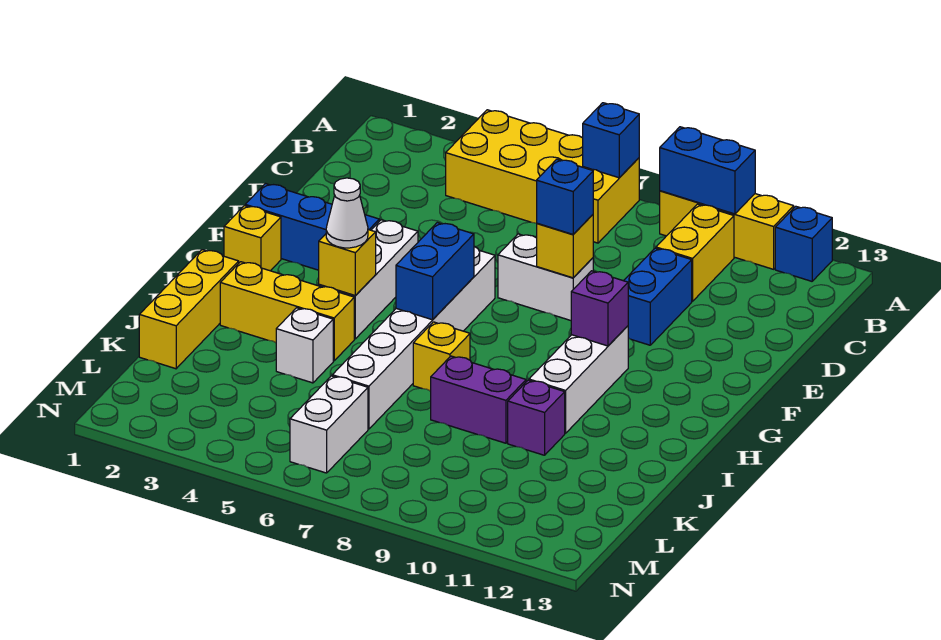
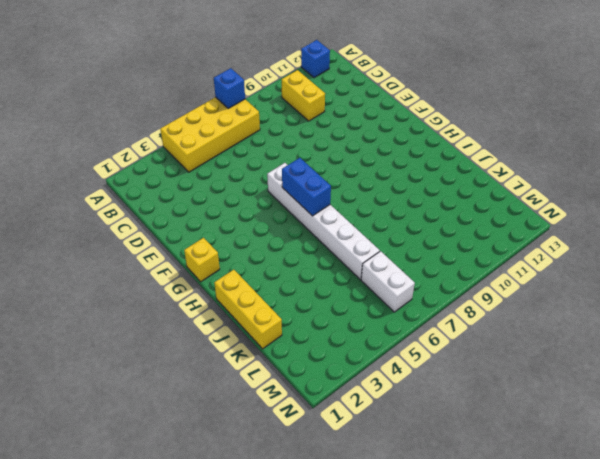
none -> yellow brick A9:A11 level 1
none -> blue brick D10:E10 level 1
none -> white brick E7:E8 level 1

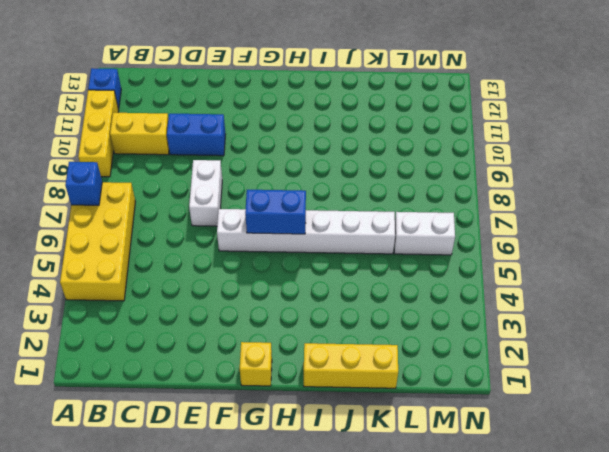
none -> blue brick F1:F3 level 1
none -> white brick F4:H4 level 1
none -> white brick G10:I10 level 1

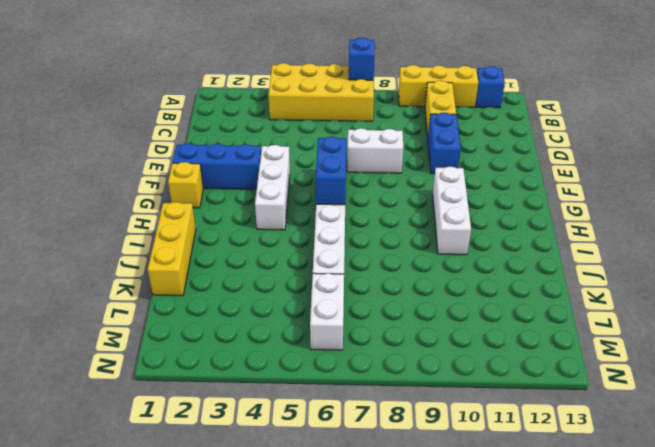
none -> yellow brick I2:I4 level 1
none -> yellow brick I7 level 1
none -> white brick J4 level 1

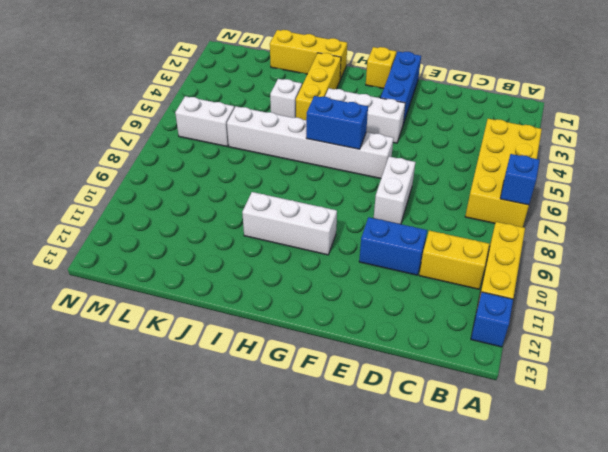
none -> yellow brick I7 level 1
none -> purple brick J8:J9 level 1
none -> purple brick J10 level 1

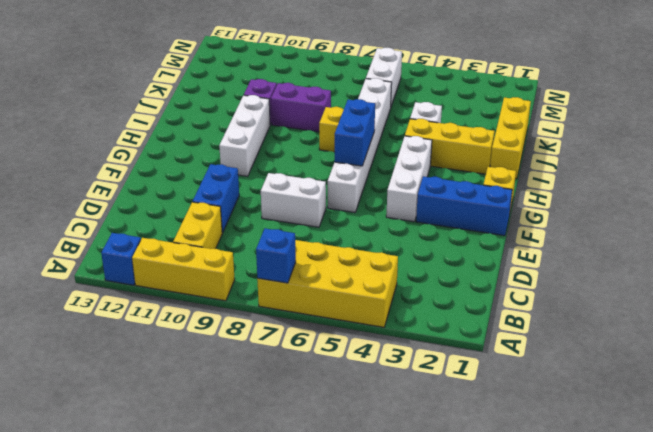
none -> blue brick A9:A10 level 2
none -> yellow brick E8 level 2
none -> purple brick G10 level 2

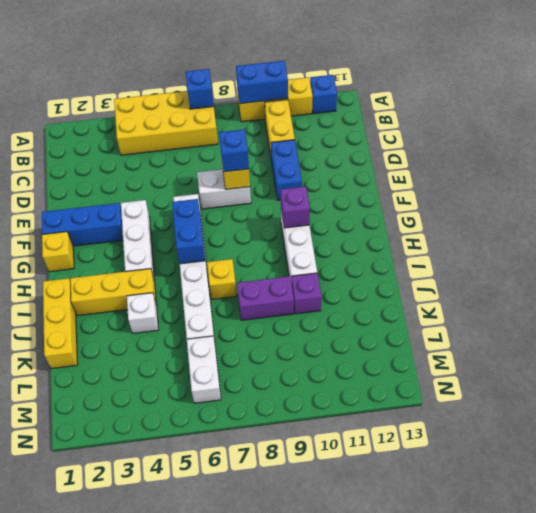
none -> yellow brick H4 level 2
none -> white cone H4 level 3

